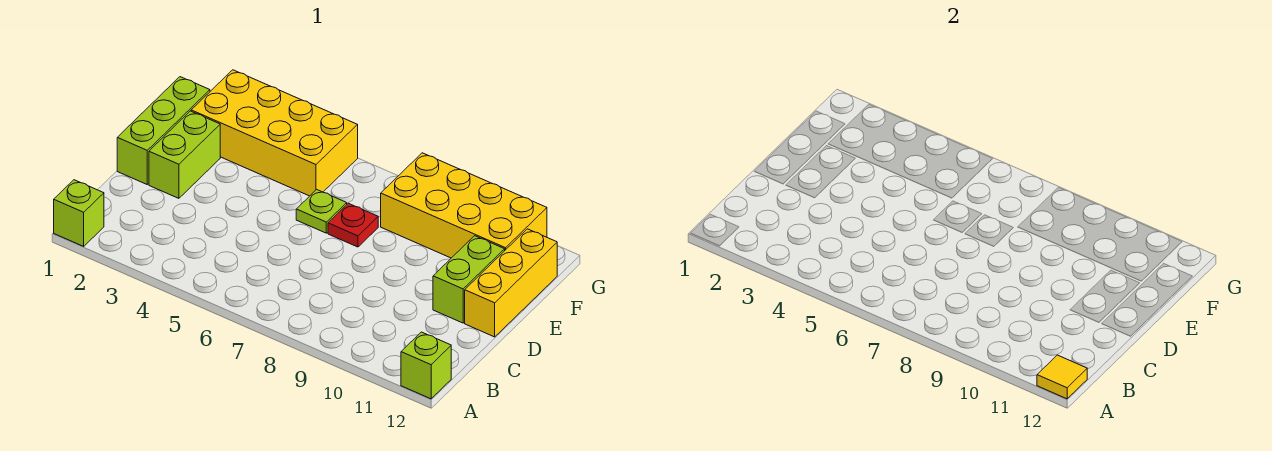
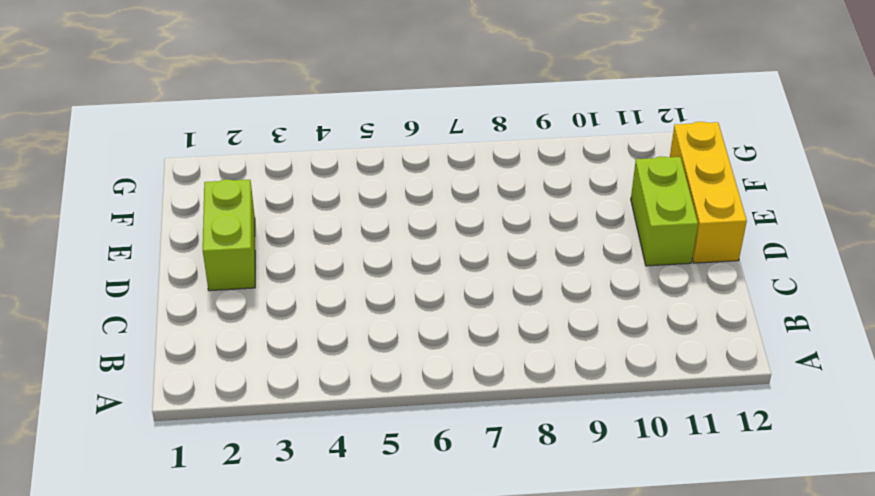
none -> lime brick A1 level 1
none -> lime brick A12 level 1

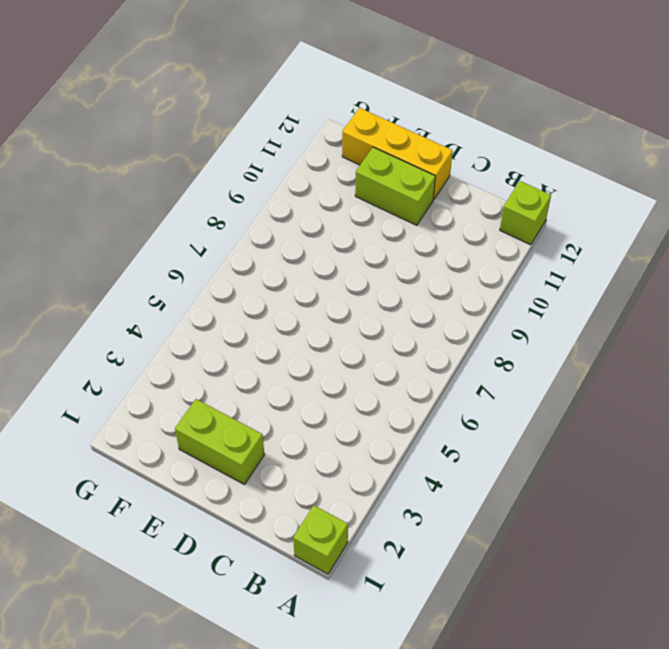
none -> lime brick D1:F1 level 1
none -> lime plate E6 level 1

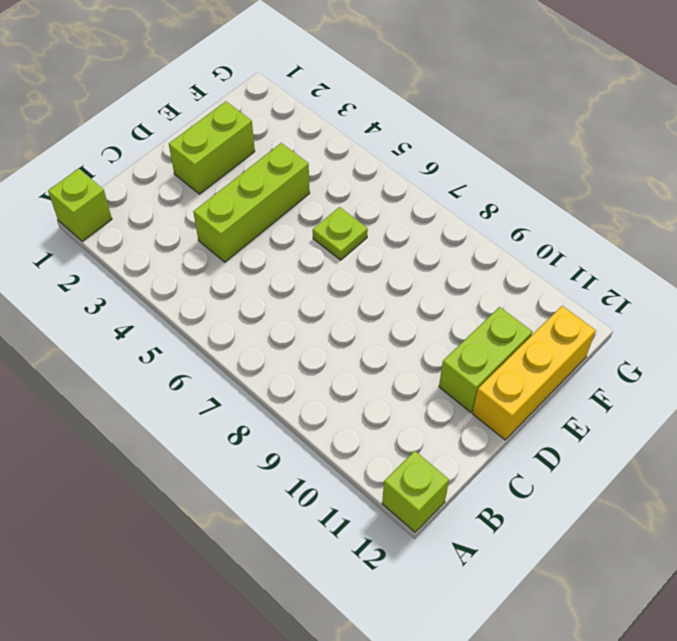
lime brick C4:E4 level 1 -> lime brick D1:F1 level 1
none -> red plate E7 level 1
none -> yellow brick F2:G5 level 1

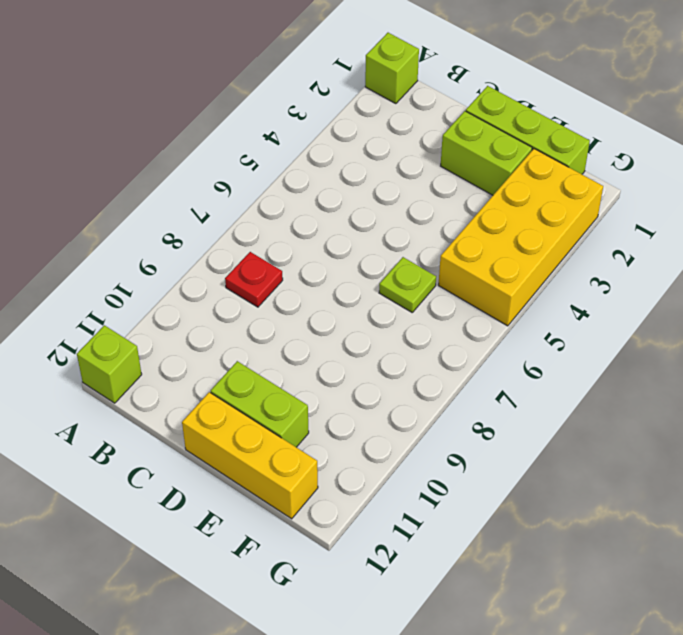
red plate B8 level 1 -> red plate E7 level 1
none -> yellow brick F8:G11 level 1
none -> yellow tile A12 level 2

